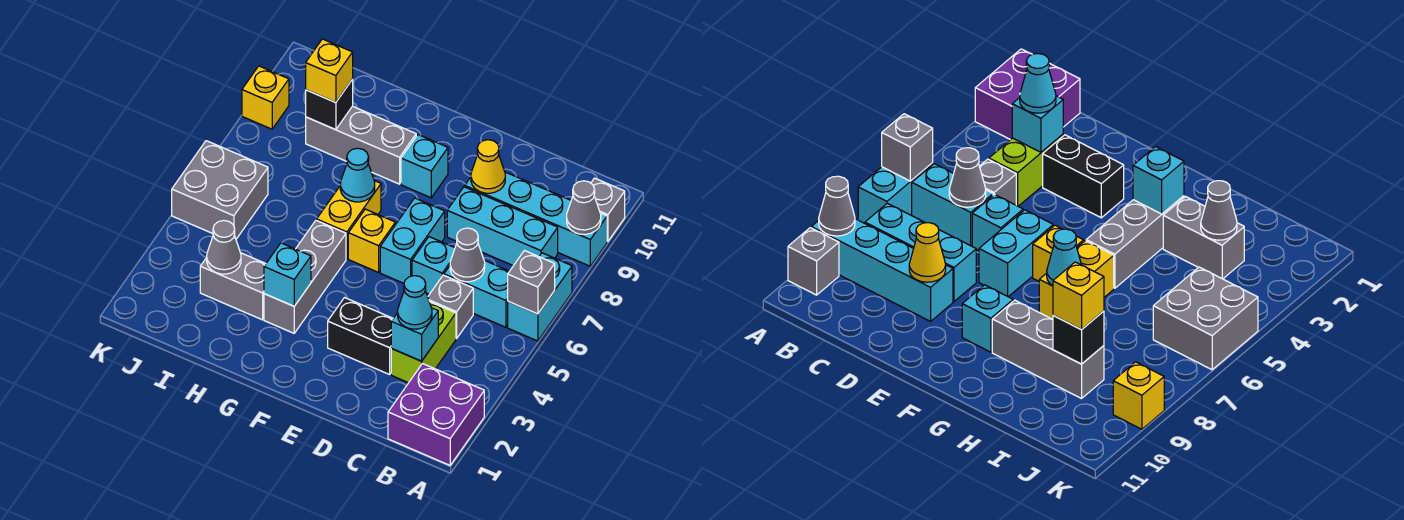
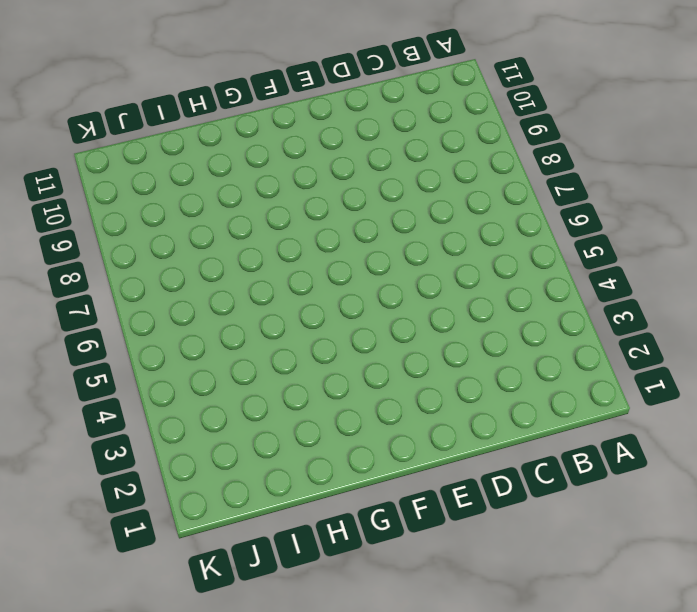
none -> purple brick A1:B2 level 1
none -> cyan brick A6:A7 level 1
none -> cyan brick A9:D9 level 1
none -> grey brick A10 level 1

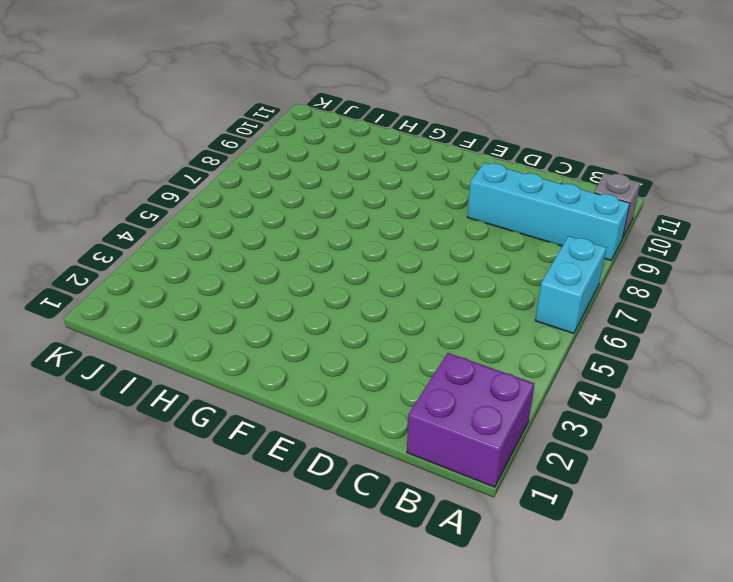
none -> cyan brick B6:C6 level 1
none -> cyan brick B8:D8 level 1
none -> lime brick C3:C4 level 1
none -> grey brick C5 level 1

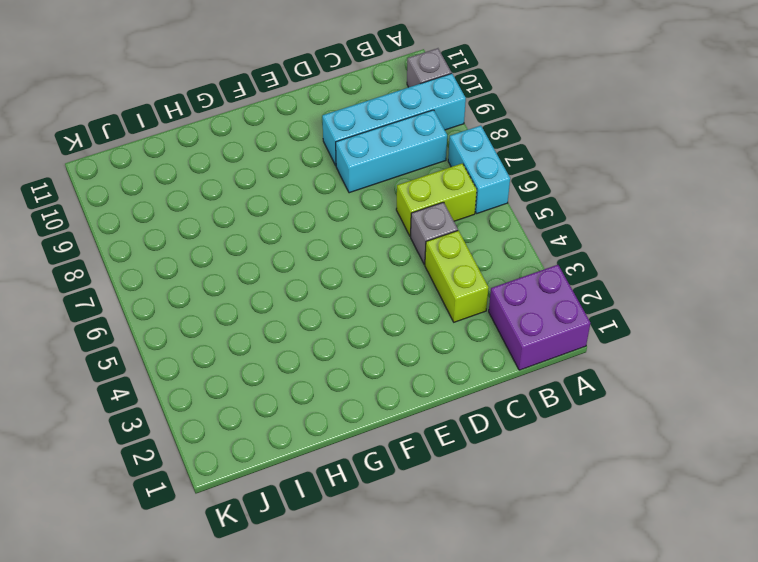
lime brick B6:C6 level 1 -> cyan brick B6:C6 level 1
none -> black brick D3:E3 level 1
none -> cyan brick D6 level 1
none -> cyan brick E6:E7 level 1
none -> yellow brick F6 level 1

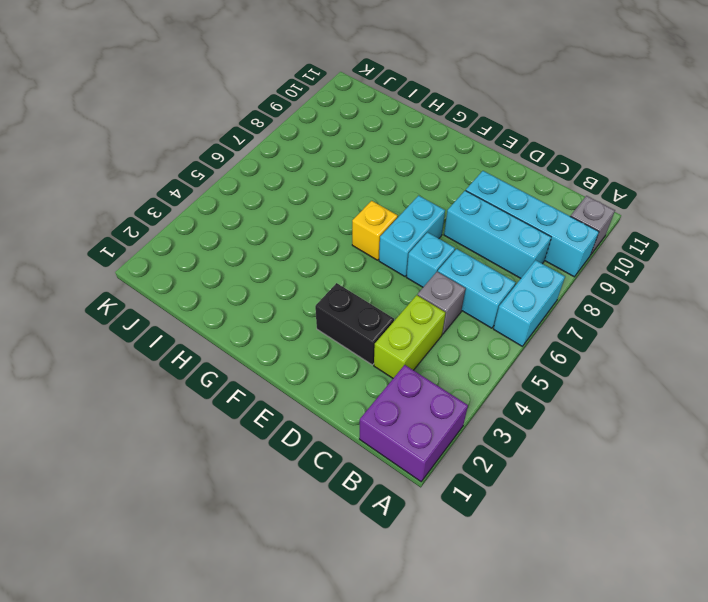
none -> cyan brick F9 level 1
none -> grey brick G3:G5 level 1
none -> yellow brick G6:G7 level 1
none -> grey brick G9:I9 level 1

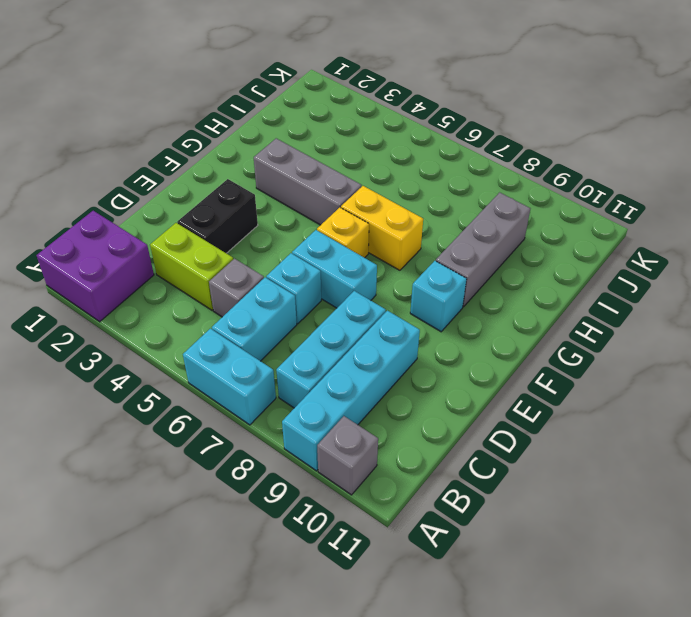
none -> grey brick H3:I3 level 1
none -> grey brick J5:K6 level 1
none -> yellow brick K9 level 1
none -> grey brick A6 level 2

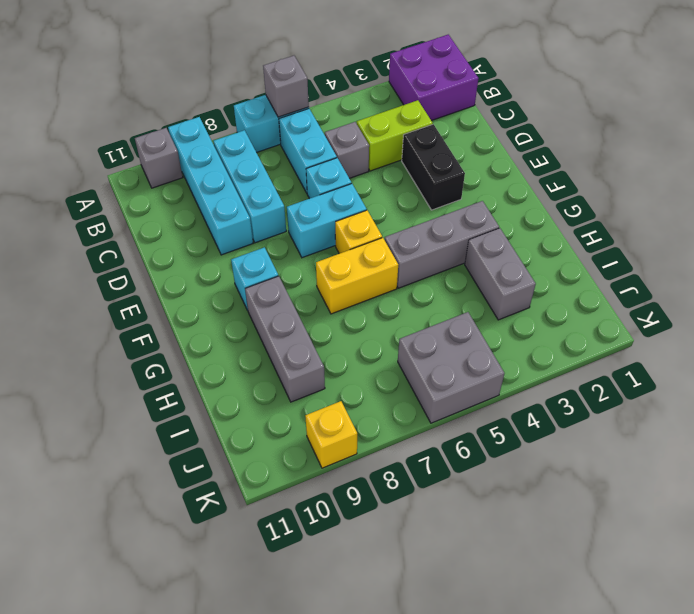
none -> grey cone A9 level 2
none -> cyan brick C3 level 2
none -> grey cone C6 level 2
none -> yellow cone D9 level 2

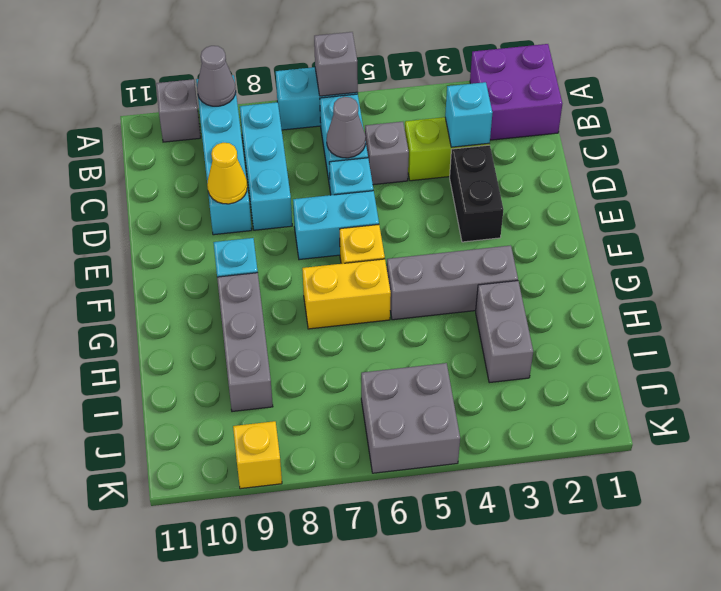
none -> cyan brick G3 level 2
none -> cyan cone G7 level 2
none -> grey cone I3 level 2
none -> black brick I9 level 2

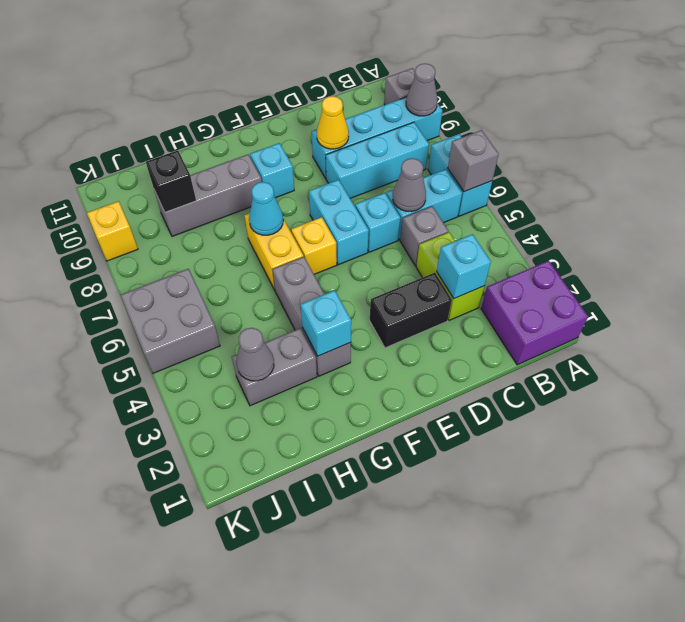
none -> cyan cone C3 level 3
none -> yellow brick I9 level 3

